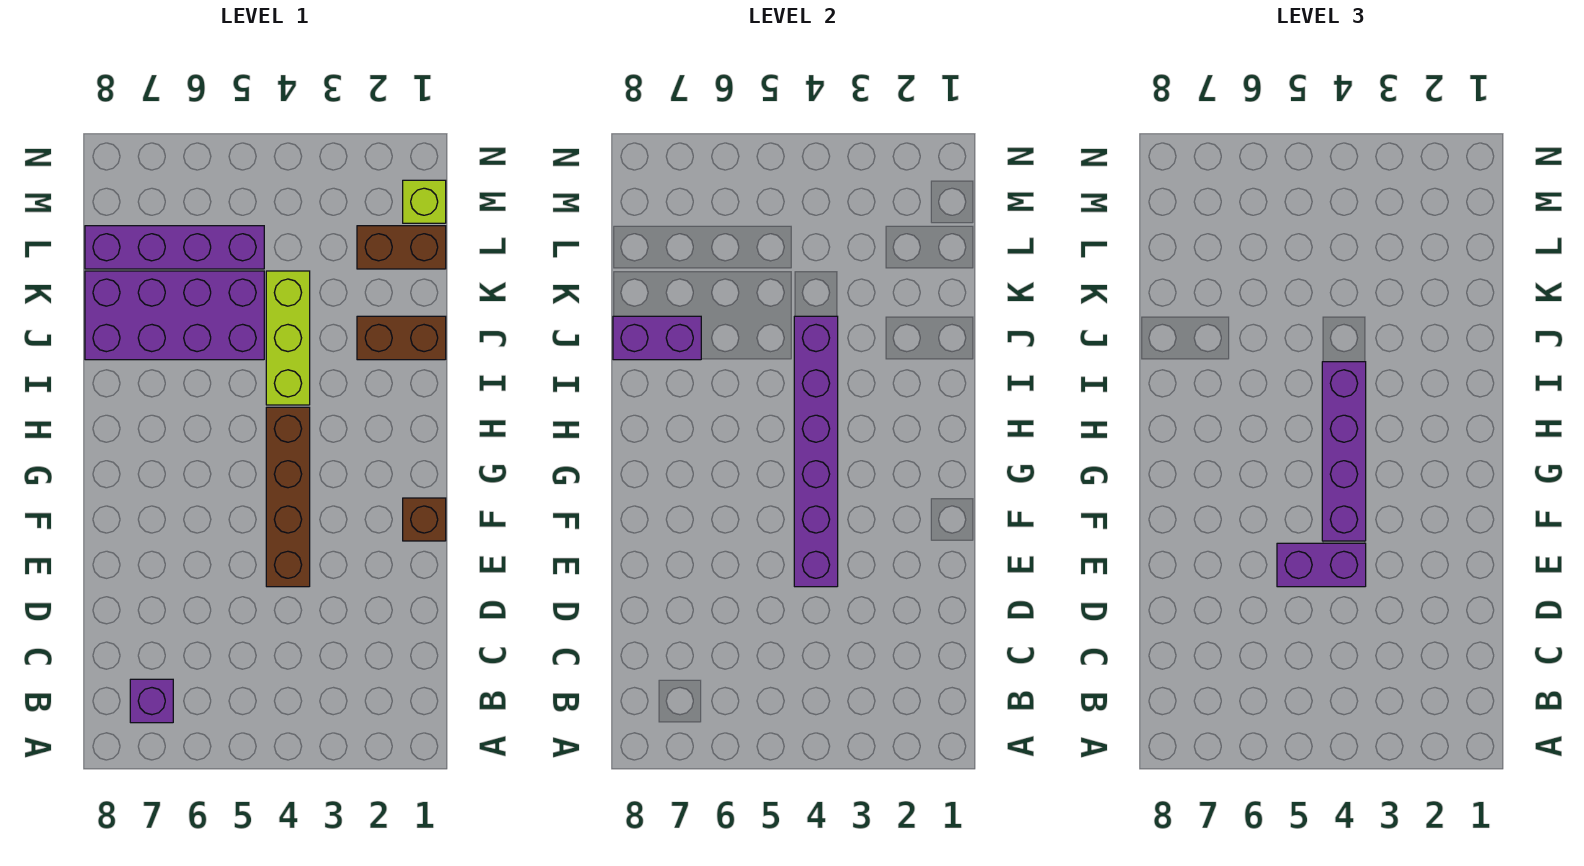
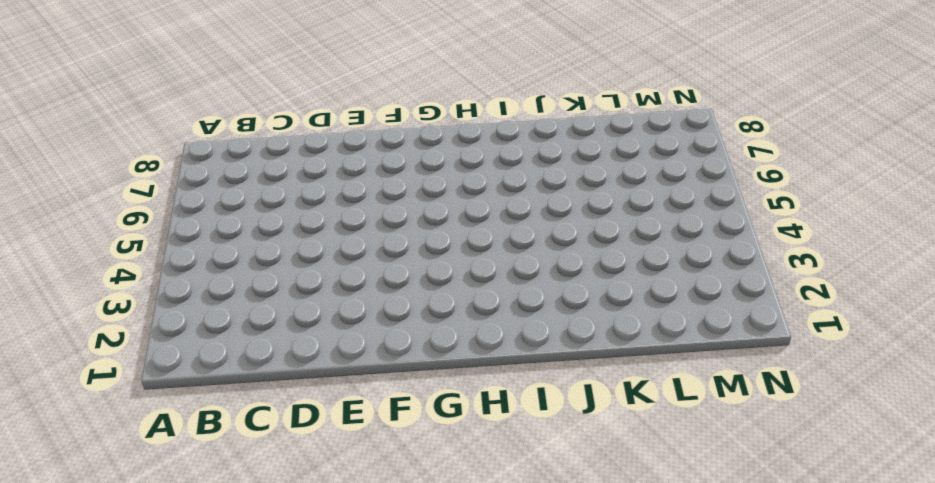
none -> purple brick B7 level 1
none -> brown brick E4:H4 level 1
none -> brown brick F1 level 1

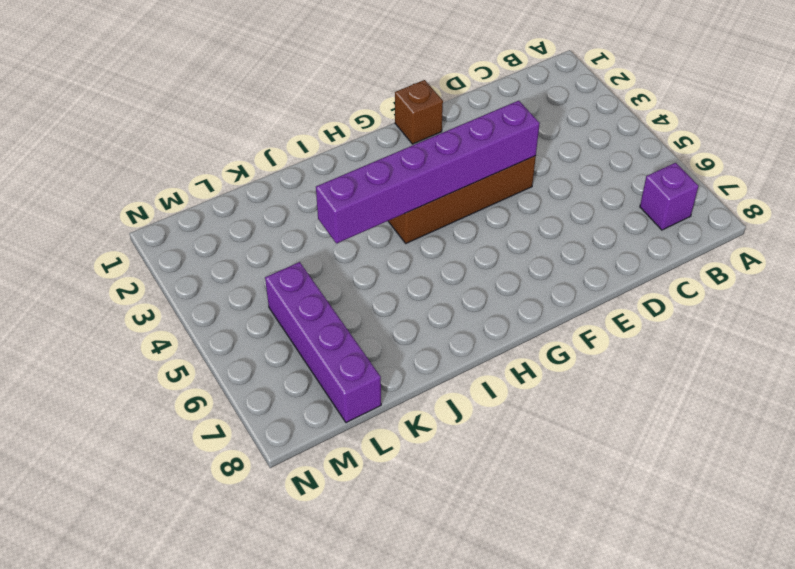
none -> lime brick I4:K4 level 1
none -> brown brick J1:J2 level 1
none -> purple brick J5:K8 level 1

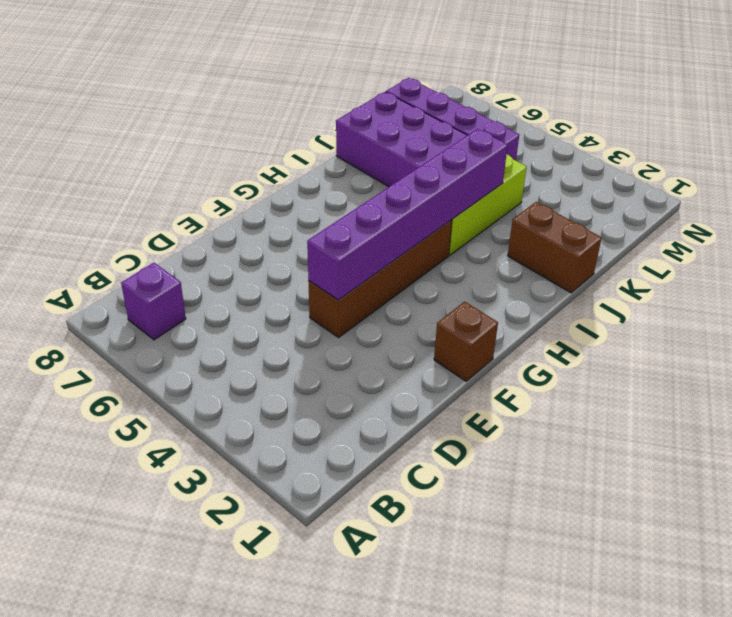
none -> brown brick L1:L2 level 1
none -> lime brick M1 level 1
none -> purple brick J7:J8 level 2

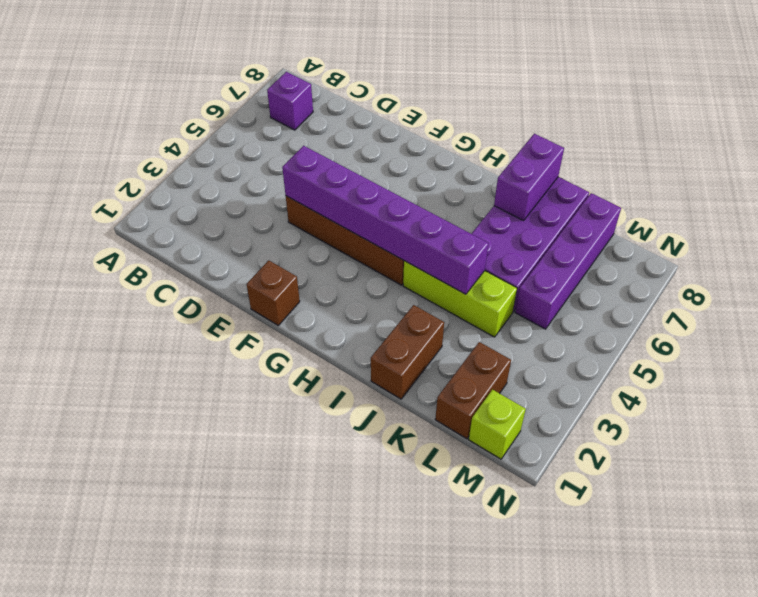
none -> purple brick E4:E5 level 3
none -> purple brick F4:I4 level 3

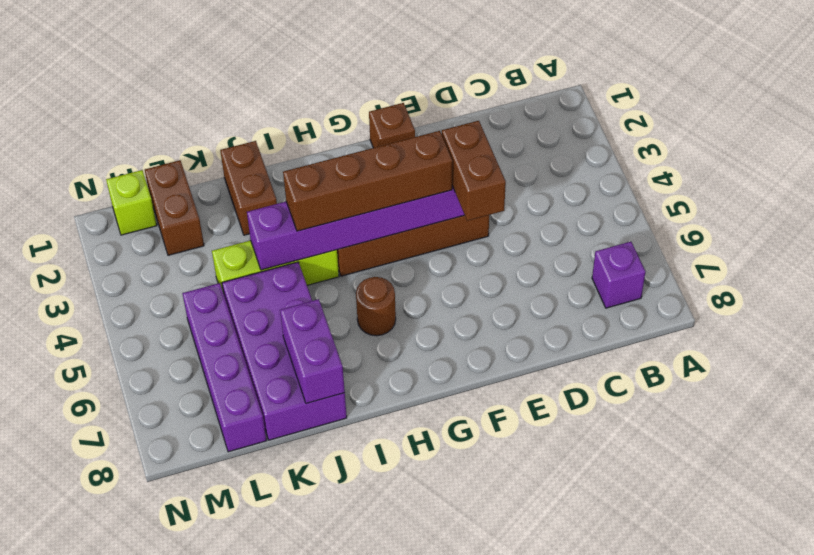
brown brick E4:E5 level 3 -> purple brick E4:E5 level 3
brown brick F4:I4 level 3 -> purple brick F4:I4 level 3
brown round brick H6 level 1 -> none

